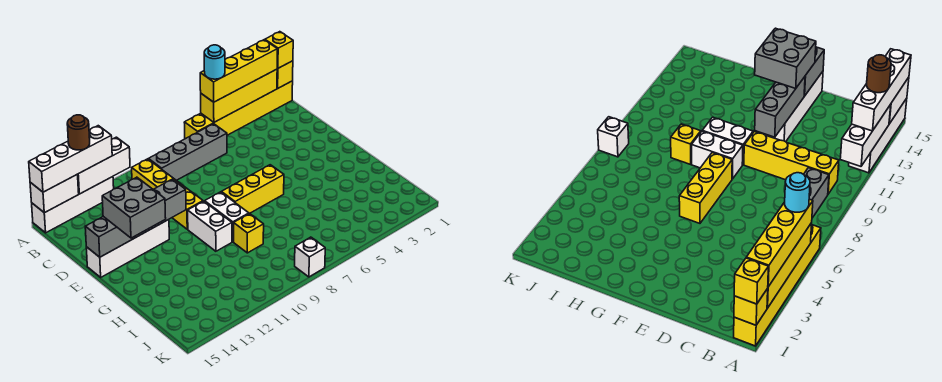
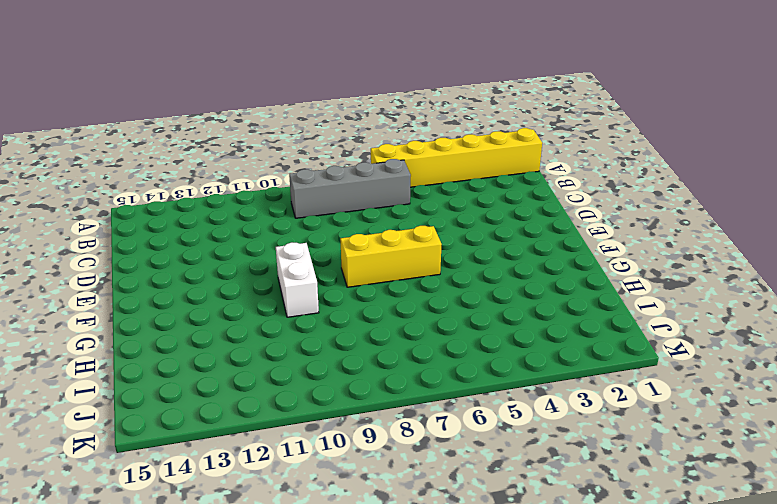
none -> white brick A12:A15 level 1
none -> yellow brick B10:E10 level 1
none -> white brick E12:E15 level 1

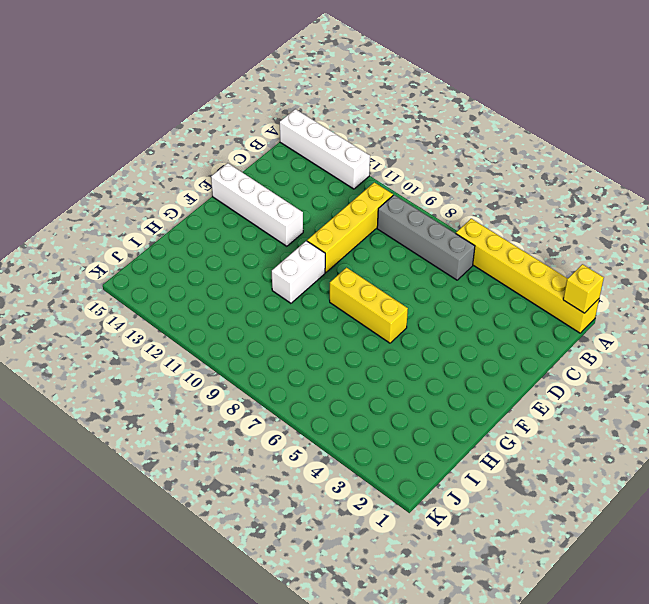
none -> white brick F9:G9 level 1
none -> yellow brick H9 level 1
none -> white brick K8 level 1

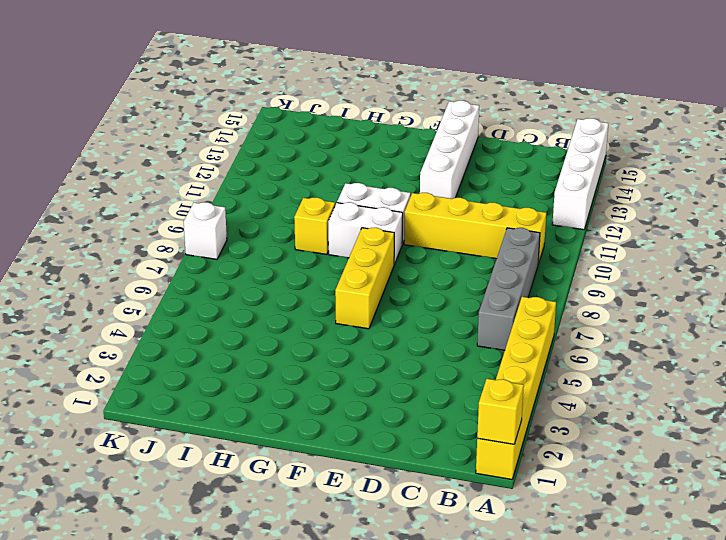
none -> yellow brick A2:A5 level 2
none -> white brick A11:A13 level 2
none -> white brick A14:A15 level 2

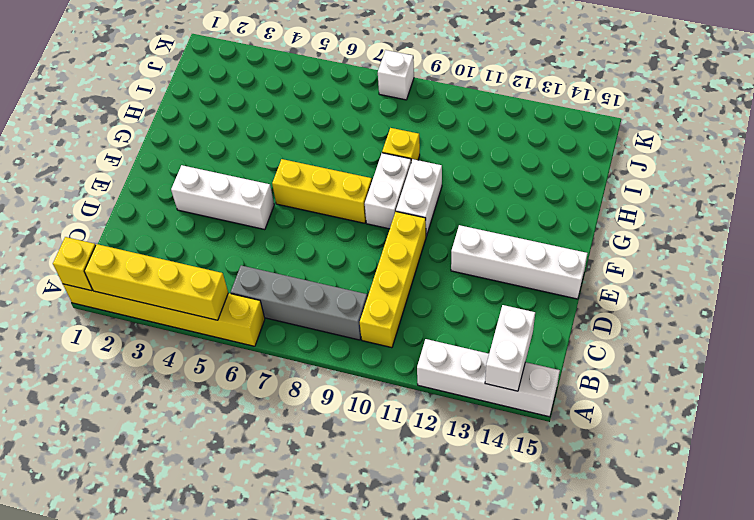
white brick A14:B14 level 2 -> white brick A14:A15 level 2
white brick E3:E5 level 1 -> white brick A11:A13 level 2
none -> grey brick E11:E13 level 2
none -> grey brick E14:E15 level 2
none -> yellow brick A1 level 3

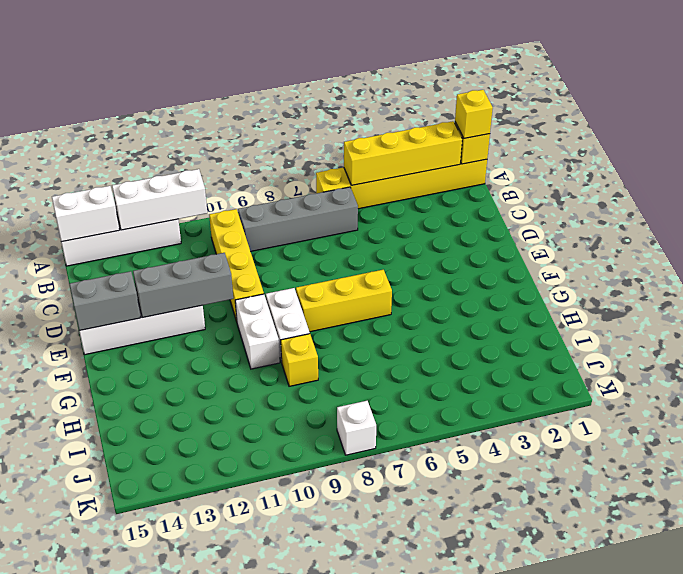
none -> yellow brick A2:A5 level 3
none -> white brick A12:A15 level 3
none -> grey brick E13:F14 level 3

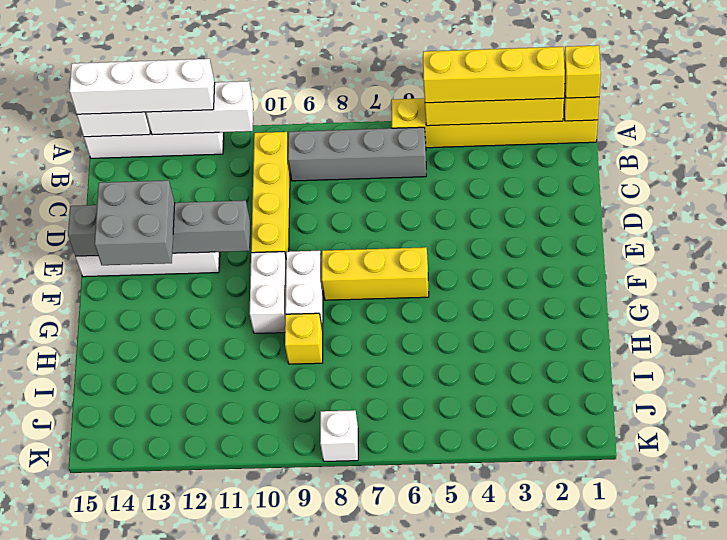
none -> cyan round brick A5 level 4
none -> brown round brick A13 level 4

